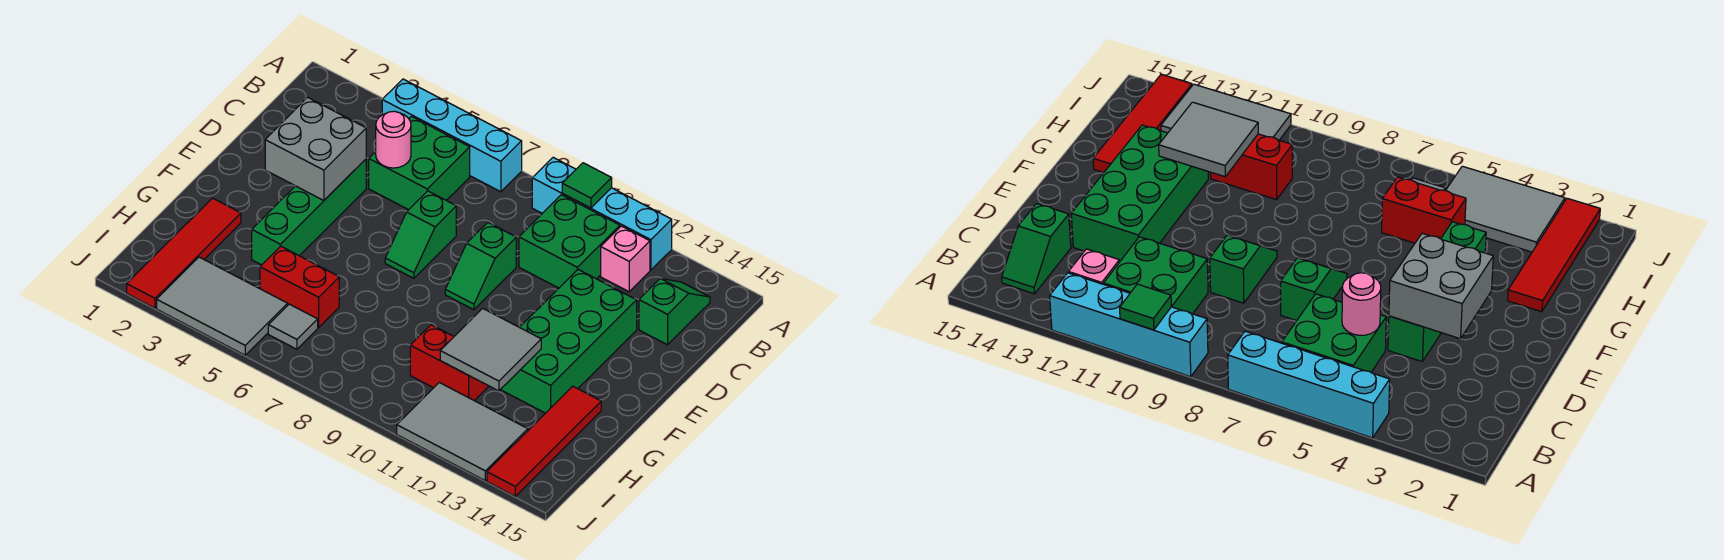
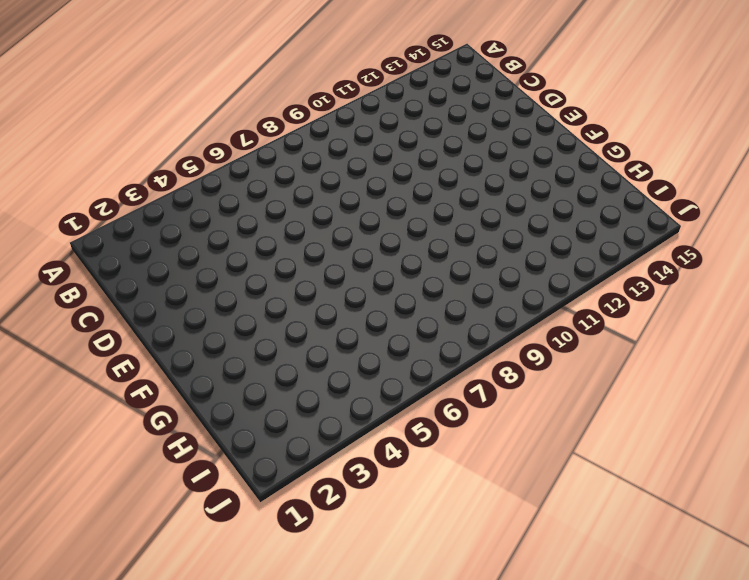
none -> cyan brick A4:A7 level 1
none -> cyan brick A9:A12 level 1
none -> green brick B5:C6 level 1

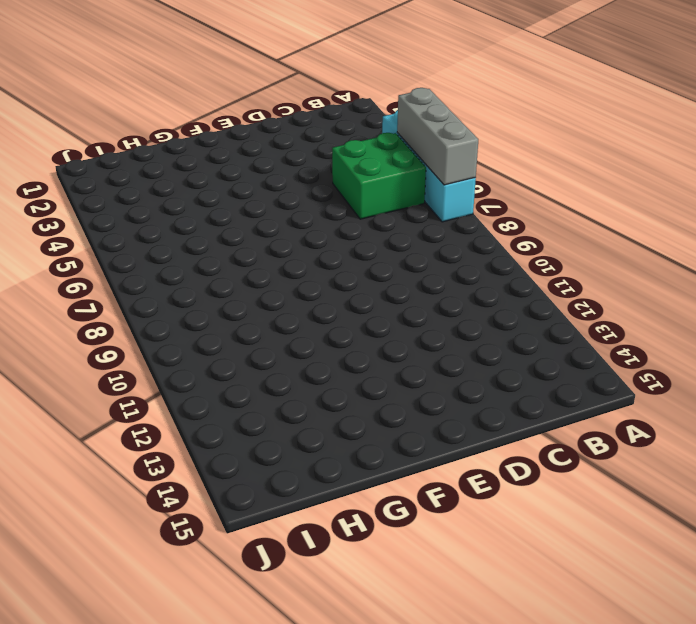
grey brick A5:A7 level 2 -> none
none -> cyan brick A9:A12 level 1
none -> green brick B10:C11 level 1
none -> pink brick B12 level 1

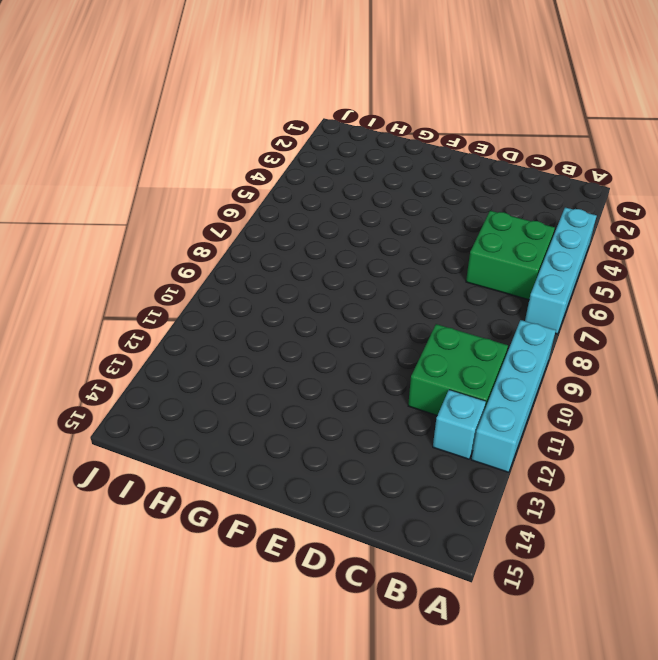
cyan brick B12 level 1 -> pink brick B12 level 1
none -> green slope B14:C14 level 1 top C
none -> green brick D4:G4 level 1
none -> green slope D7:E7 level 1 top D

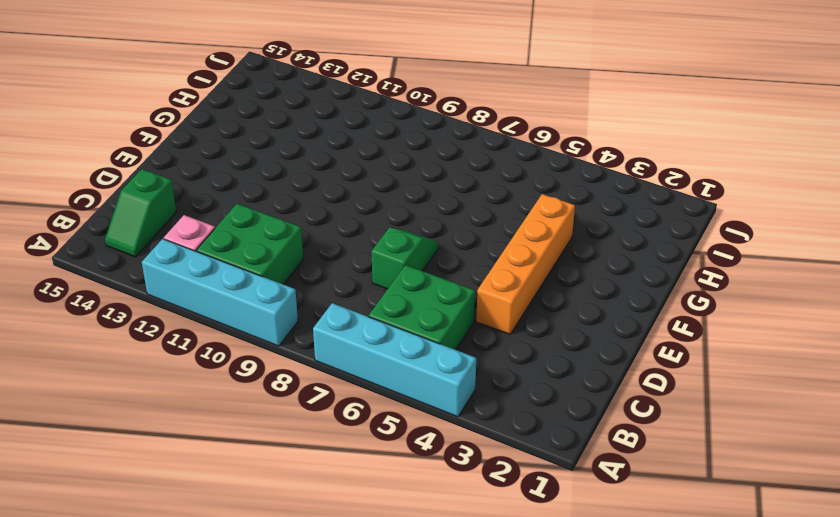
orange brick D4:G4 level 1 -> green brick D4:G4 level 1
none -> green slope D9:E9 level 1 top D
none -> green brick D12:G13 level 1
none -> red tile G2:J2 level 1

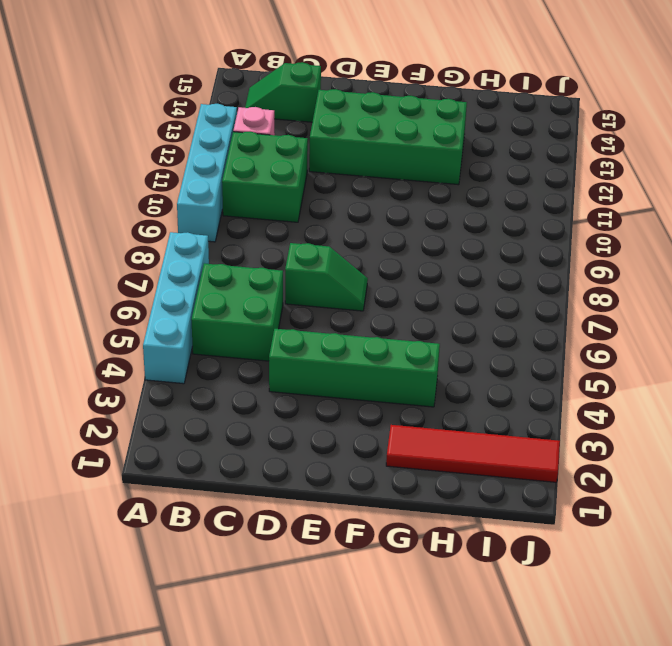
none -> green slope D9:E9 level 1 top D
none -> red tile G14:J14 level 1
none -> red brick H5:H6 level 1

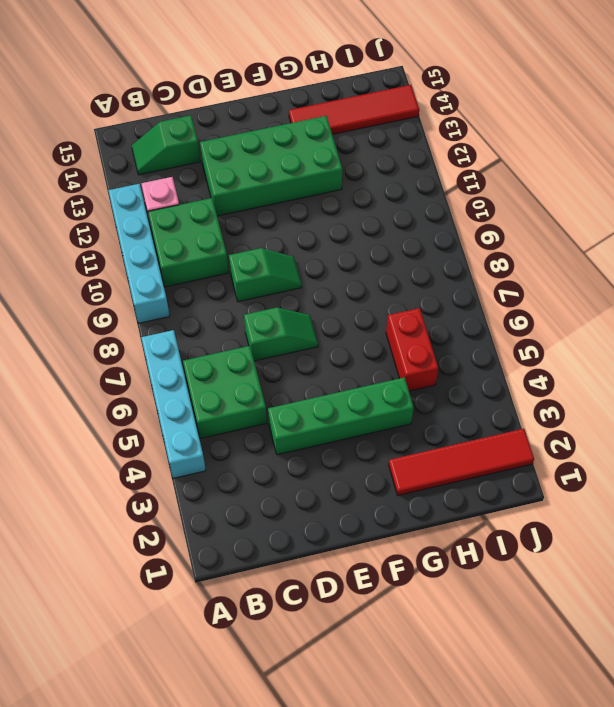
none -> red brick H10:H11 level 1
none -> grey tile I3:J5 level 1
none -> grey tile I6 level 1

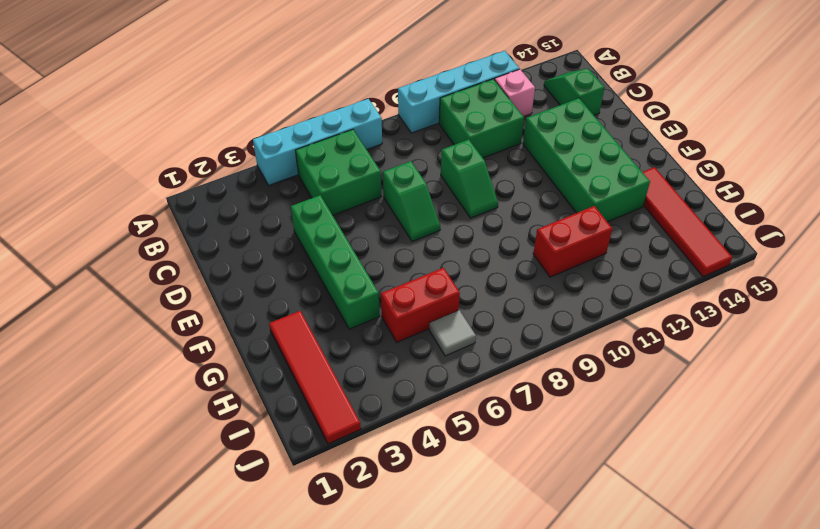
none -> grey tile I3:J5 level 1
none -> grey tile I11:J13 level 1
none -> green tile A10 level 2

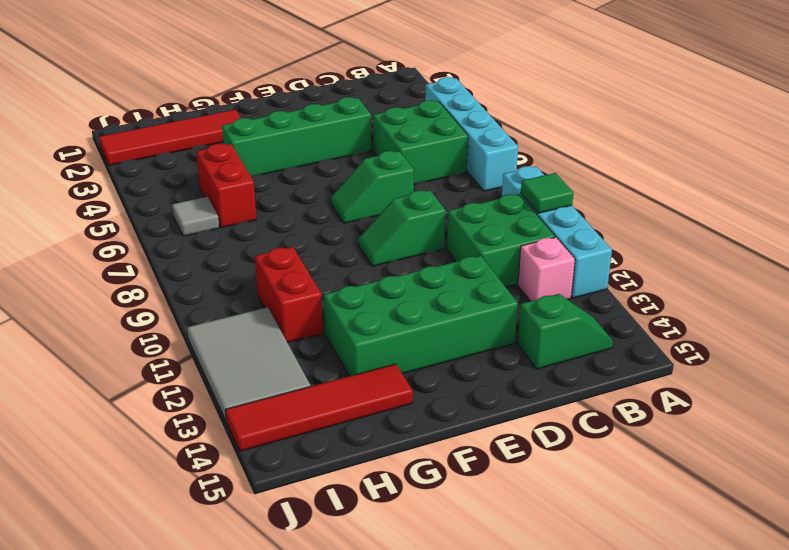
none -> grey tile I3:J5 level 1
none -> pink round brick C5 level 2
none -> grey brick D3:E4 level 2

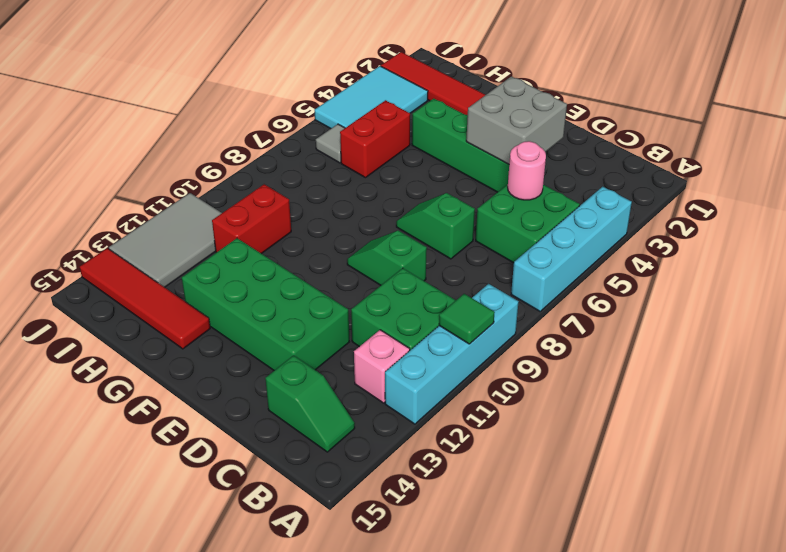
cyan tile I3:J5 level 1 -> grey tile I3:J5 level 1
none -> grey tile G11:H12 level 2

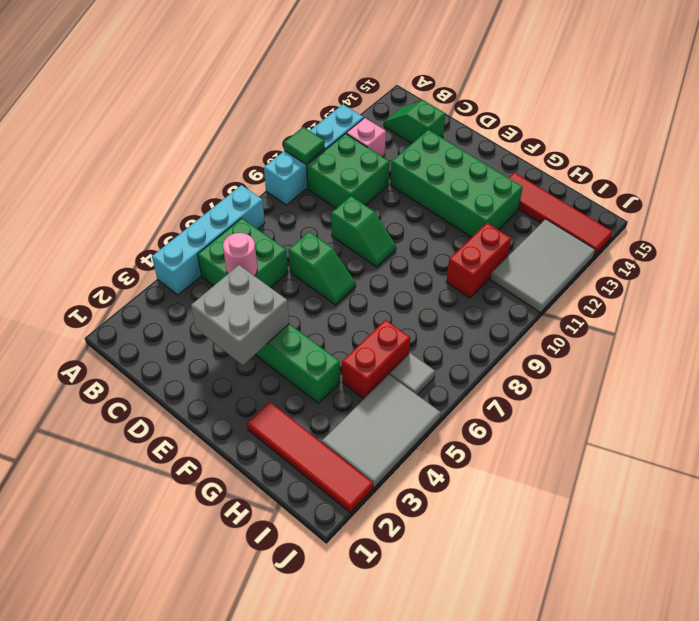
none -> grey tile G11:H12 level 2

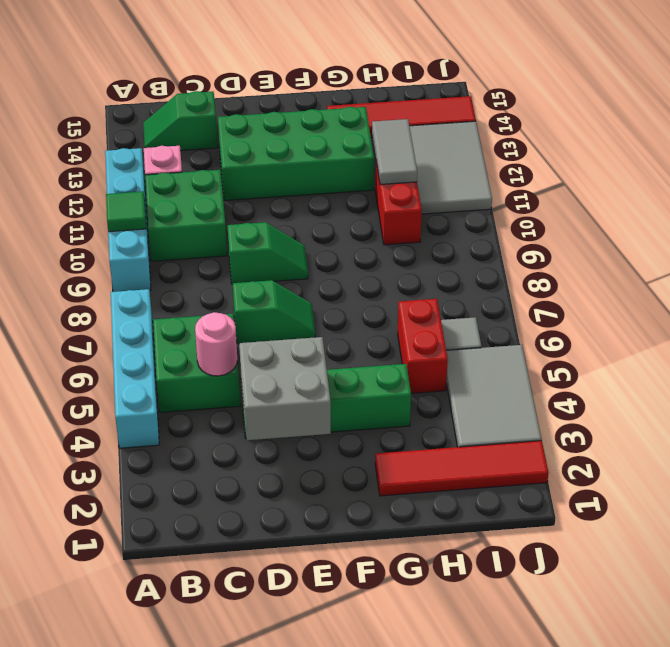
grey tile H11:H12 level 2 -> grey tile G11:H12 level 2

